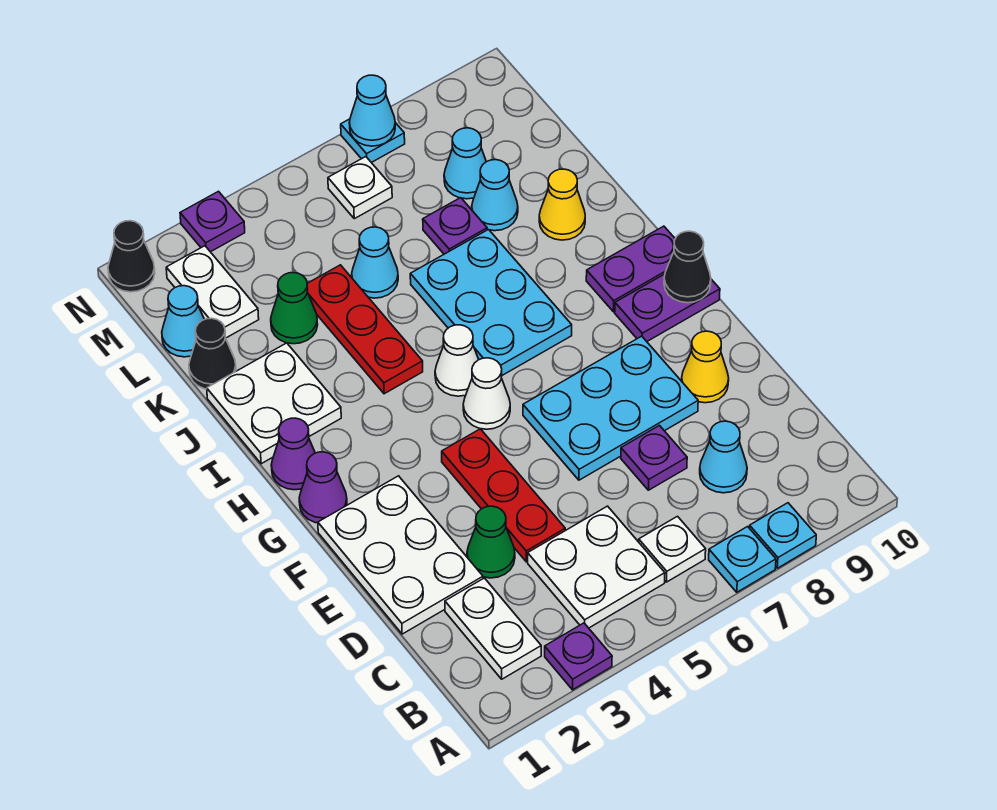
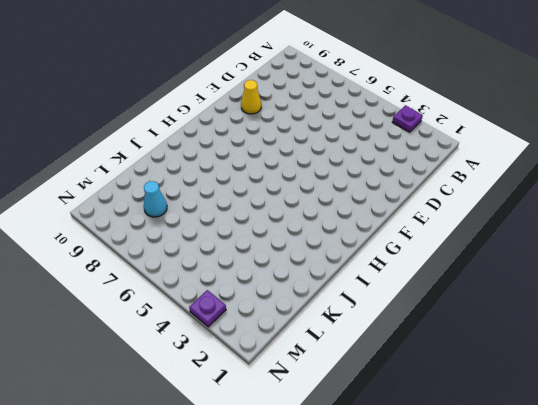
none -> cyan plate A7 level 1
none -> cyan plate A8 level 1
none -> white plate B2:C2 level 1
none -> white plate B4:C5 level 1

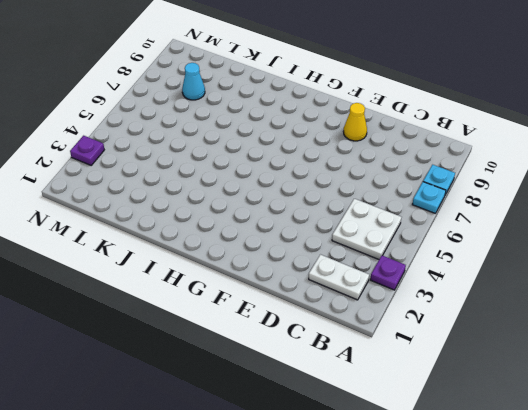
none -> white plate B6 level 1
none -> cyan cone C8 level 1
none -> white plate D1:F2 level 1
none -> green cone D3 level 1

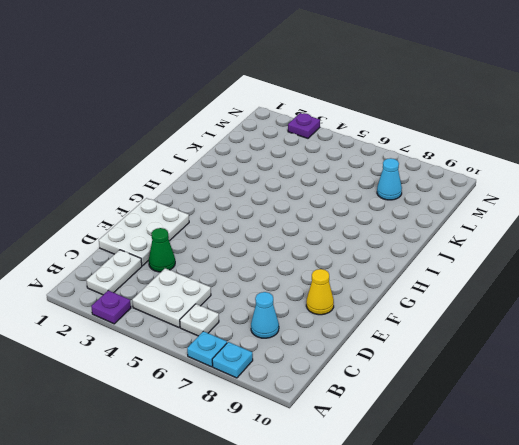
none -> red plate D4:F4 level 1
none -> purple plate D7 level 1
none -> cyan plate E6:F8 level 1
none -> purple cone G1 level 1

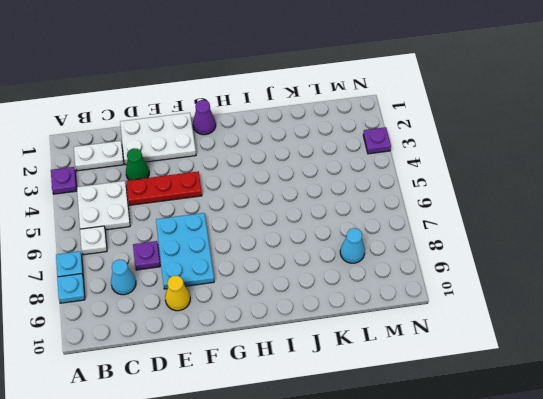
none -> white cone G5 level 1
none -> purple plate G9:G10 level 1
none -> purple cone H1 level 1
none -> white cone H5 level 1

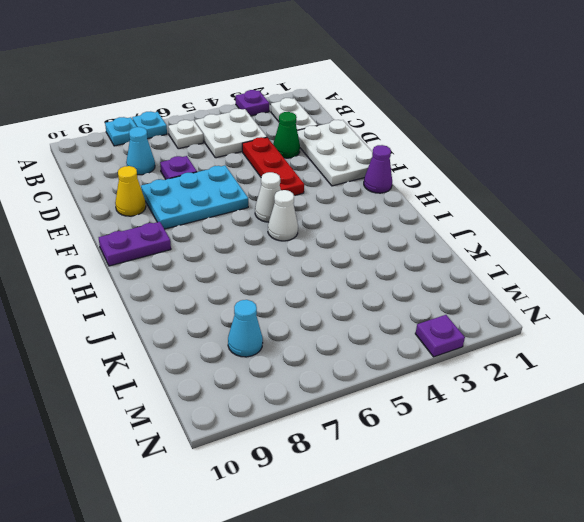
none -> purple cone H1 level 1
none -> cyan plate H6:J7 level 1
none -> purple plate H9:H10 level 1
none -> white plate I1:J2 level 1

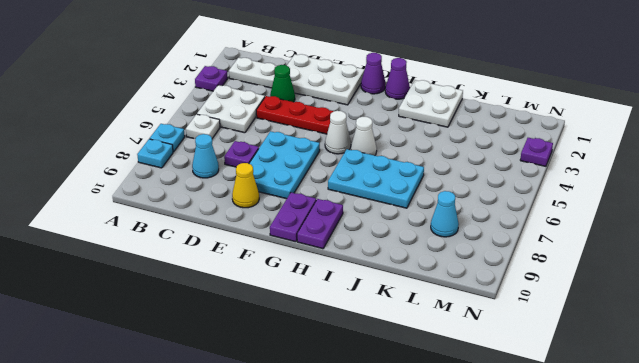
none -> red plate I4:K4 level 1
none -> yellow cone J9 level 1
none -> black cone K1 level 1
none -> green cone K3 level 1

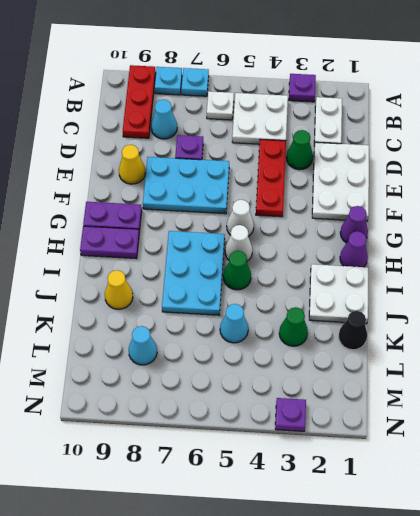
red plate A9:C9 level 1 -> red plate I4:K4 level 1
green cone I5 level 1 -> none
none -> purple plate K7 level 1
none -> cyan cone K8 level 1
none -> cyan cone L1 level 1
none -> white plate L2:M2 level 1

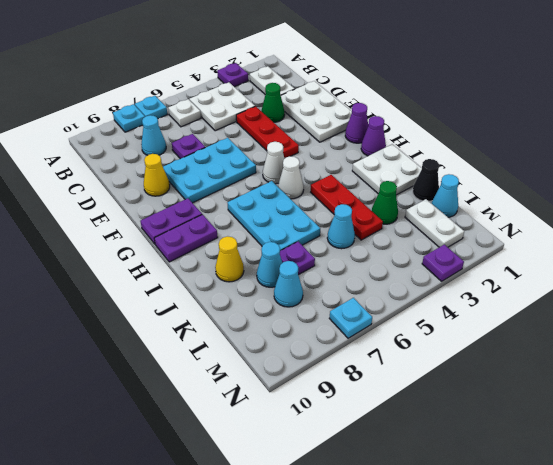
none -> white plate M6 level 1
none -> black cone N1 level 1
none -> black cone G10 level 2
none -> cyan cone N7 level 2

